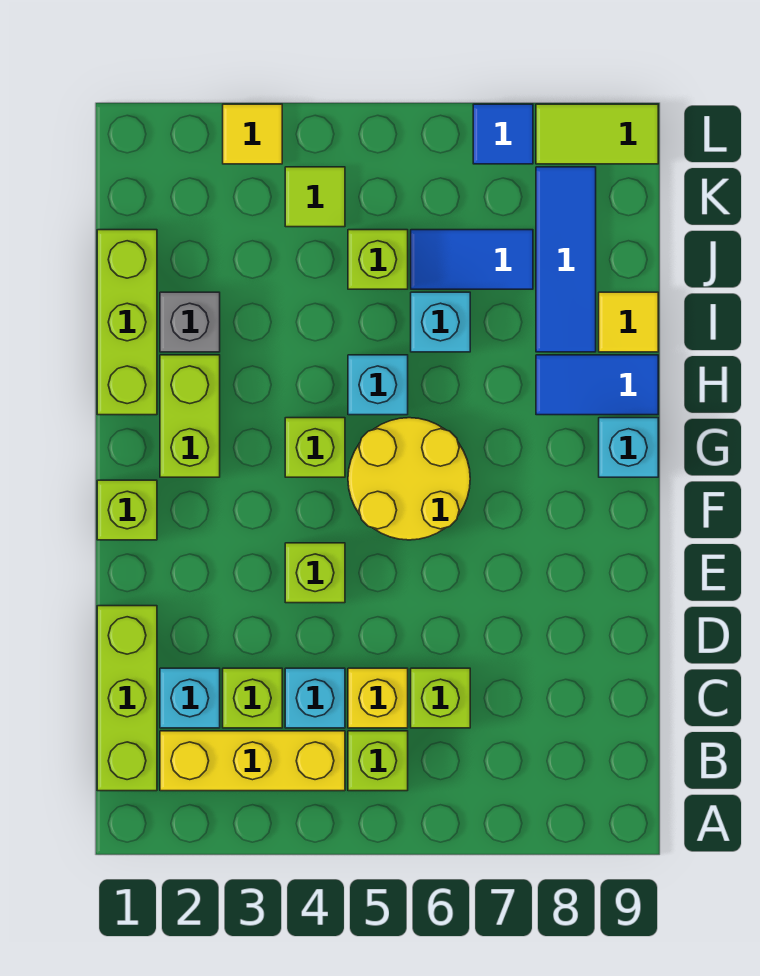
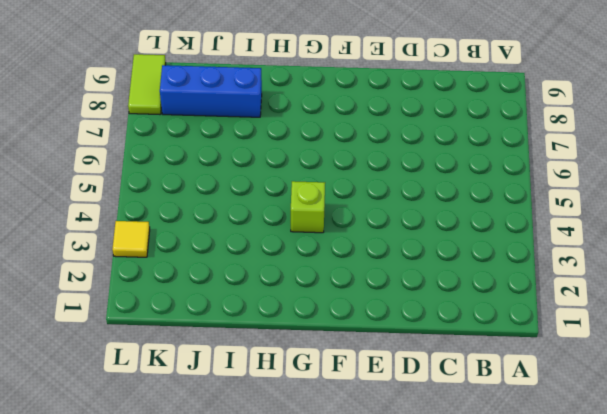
blue brick I8:K8 level 1 -> blue tile I8:K8 level 1
none -> lime brick B1:D1 level 1
none -> yellow brick B2:B4 level 1
none -> lime brick B5 level 1

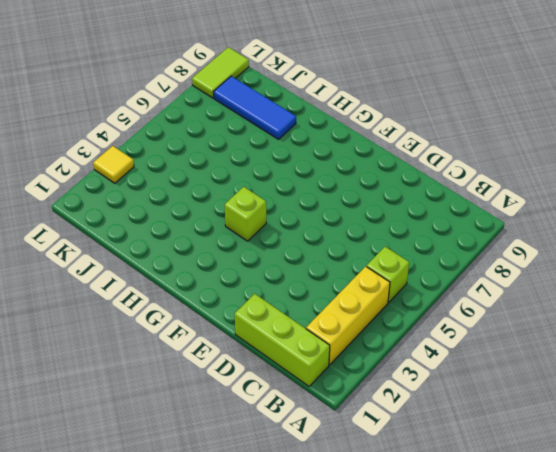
none -> cyan brick C2 level 1
none -> lime brick C3 level 1
none -> cyan brick C4 level 1

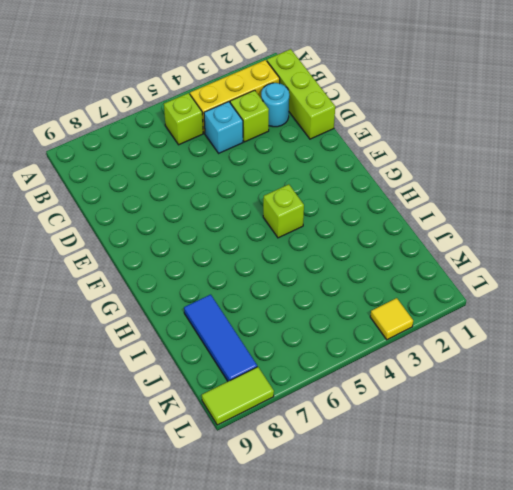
cyan round brick C2 level 1 -> cyan brick C2 level 1
none -> yellow brick C5 level 1
none -> lime brick C6 level 1
none -> lime brick E4 level 1

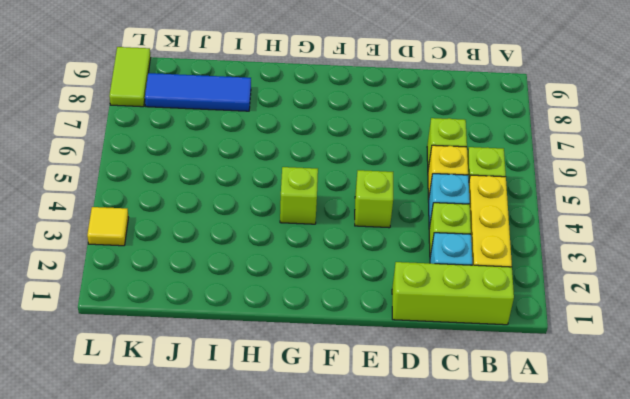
none -> lime brick F1 level 1
none -> yellow round brick F5:G6 level 1
none -> lime brick G2:H2 level 1

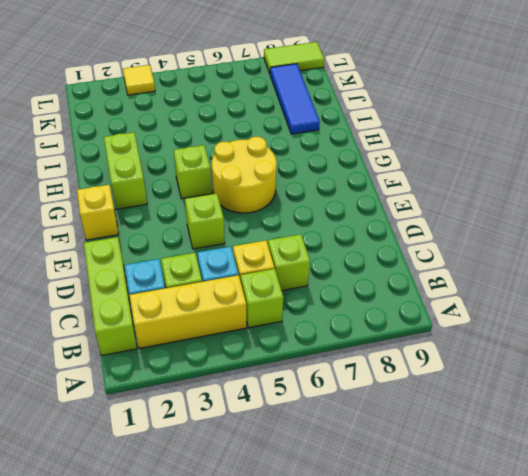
yellow brick F1 level 1 -> lime brick F1 level 1
none -> cyan brick G9 level 1
none -> lime brick H1:J1 level 1
none -> cyan brick H5 level 1

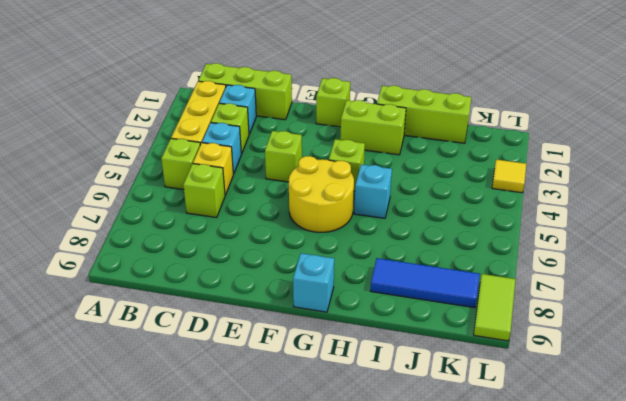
none -> blue tile H8:H9 level 1
none -> grey brick I2 level 1
none -> cyan brick I6 level 1

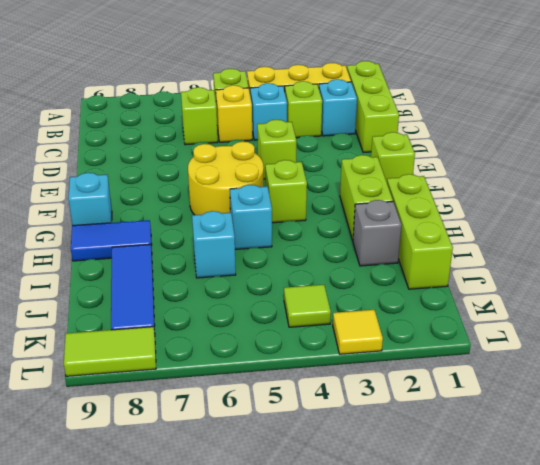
none -> yellow tile I9 level 1
none -> lime brick J5 level 1
none -> blue tile J6:J7 level 1

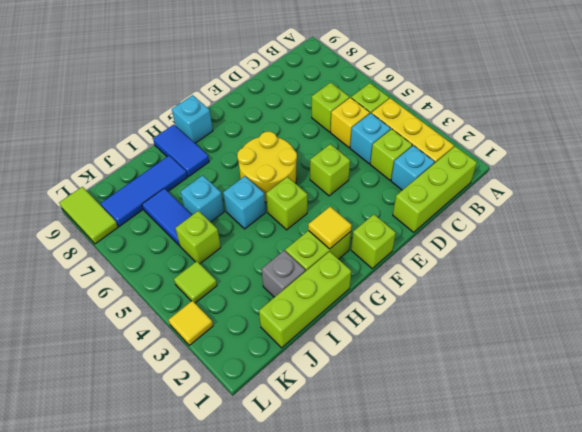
yellow tile G2 level 2 -> yellow tile I9 level 1
none -> blue tile L7 level 1

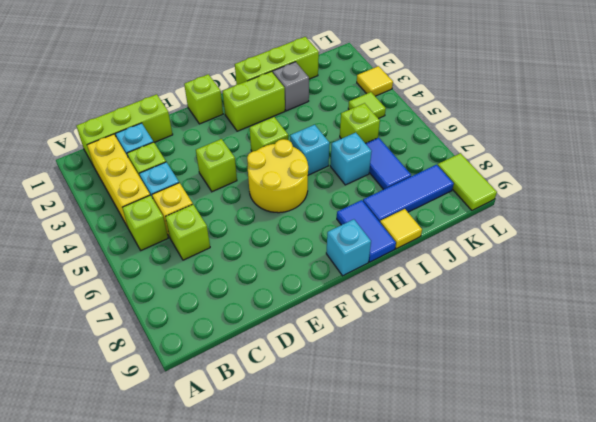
none -> blue tile L7 level 1

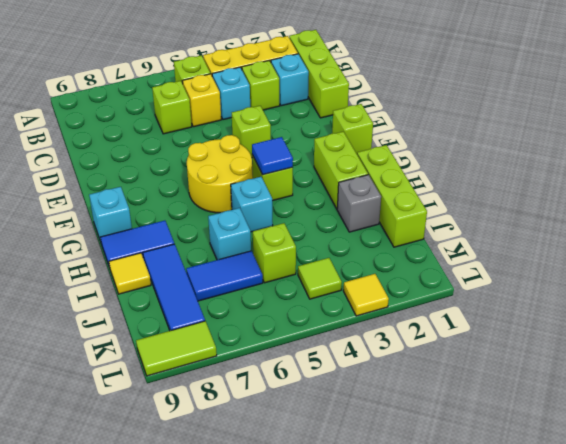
blue tile G4 level 2 -> blue tile L7 level 1

